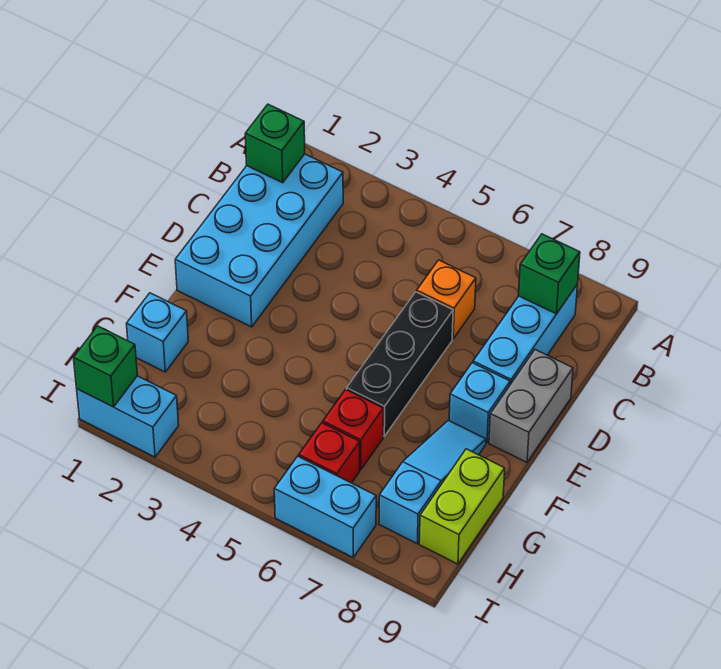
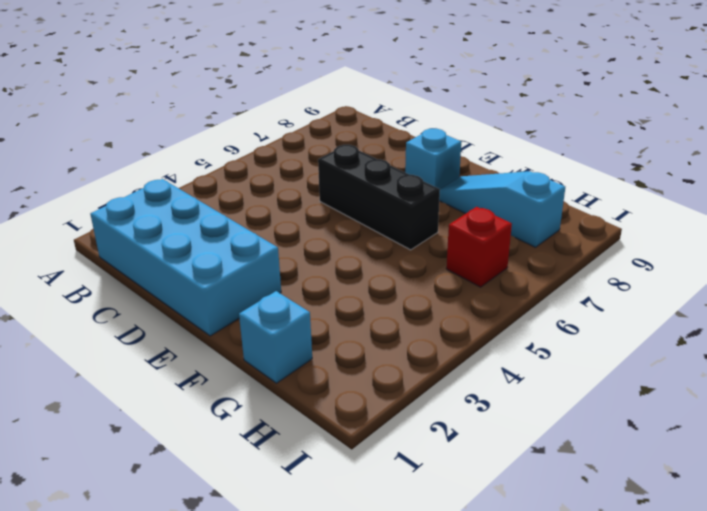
none -> cyan brick B8:D8 level 1
none -> orange brick C6 level 1
none -> grey brick D9:E9 level 1

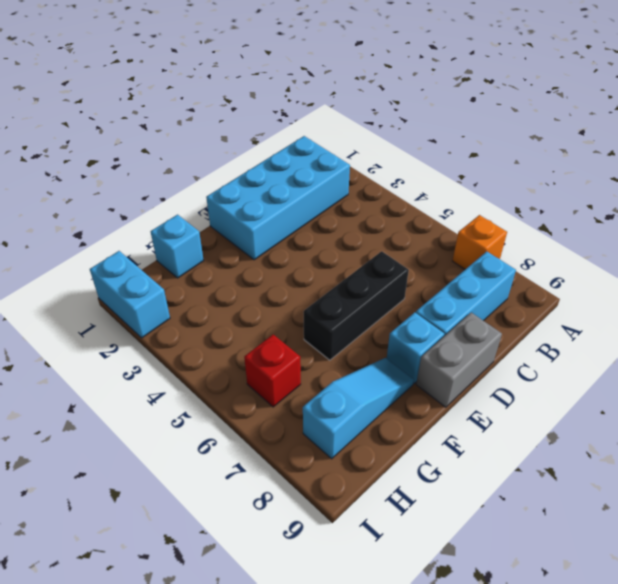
orange brick A7 level 1 -> orange brick C6 level 1
none -> red brick G6 level 1
none -> lime brick G9:H9 level 1
none -> cyan brick I6:I7 level 1

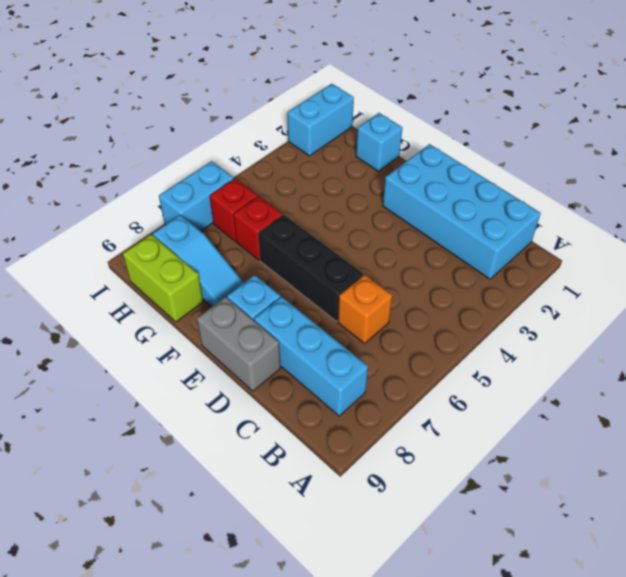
none -> green brick B1 level 2
none -> green brick B8 level 2
none -> green brick I1 level 2

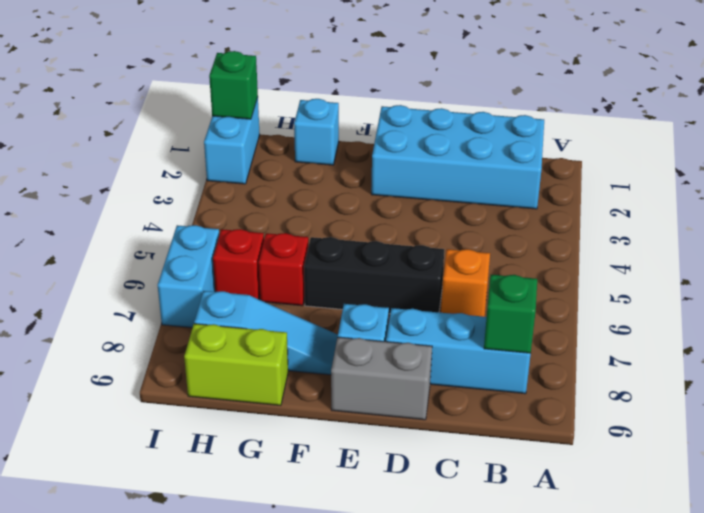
none -> green brick B1 level 2

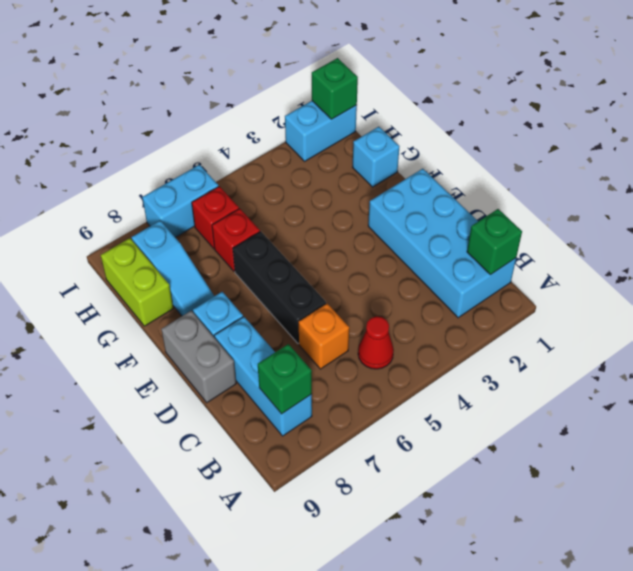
red cone B5 level 1 -> none

